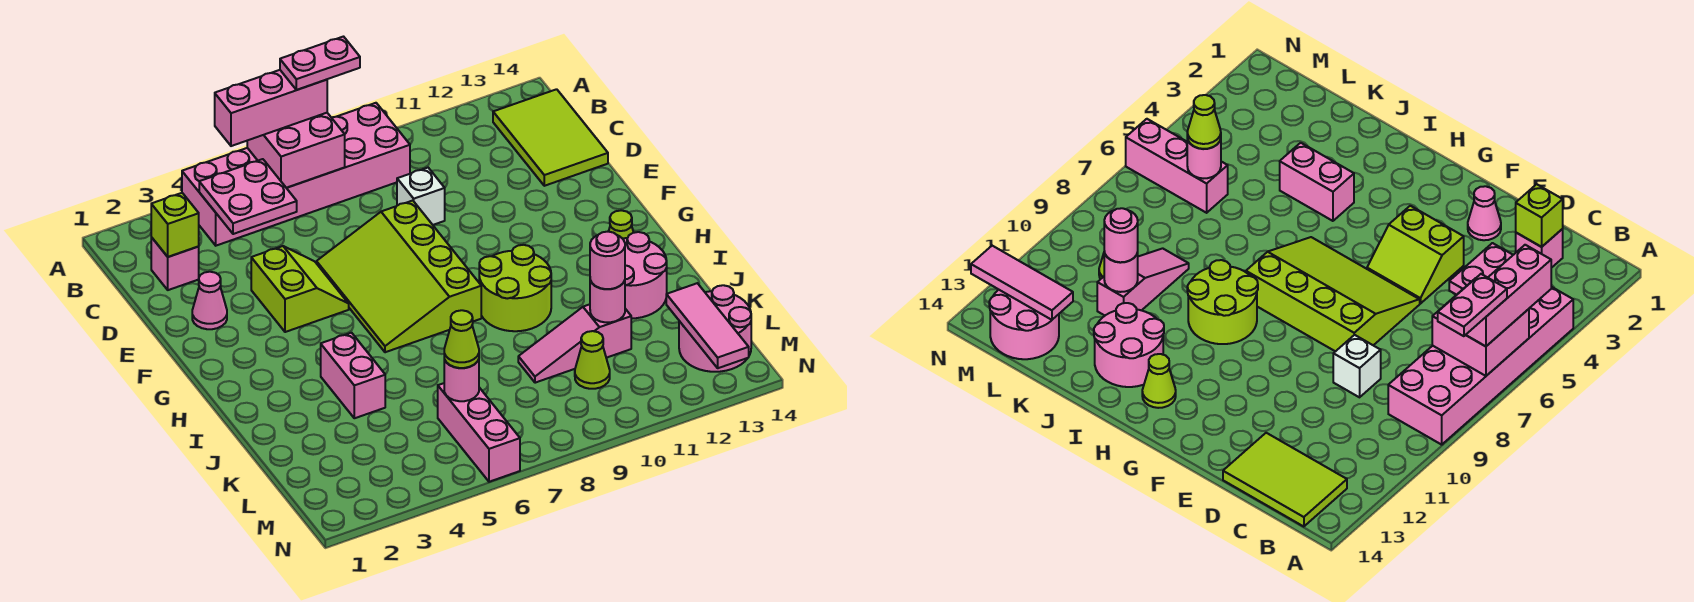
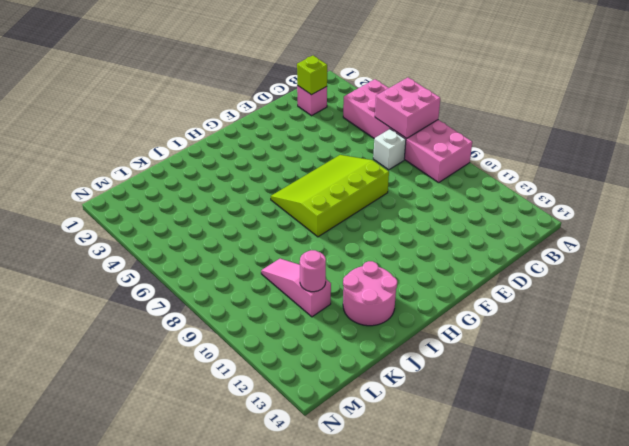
white brick C7 level 1 -> white brick D9 level 1
none -> lime tile B13:D14 level 1
none -> pink cone E2 level 1
none -> lime slope E4:F5 level 1 top 4

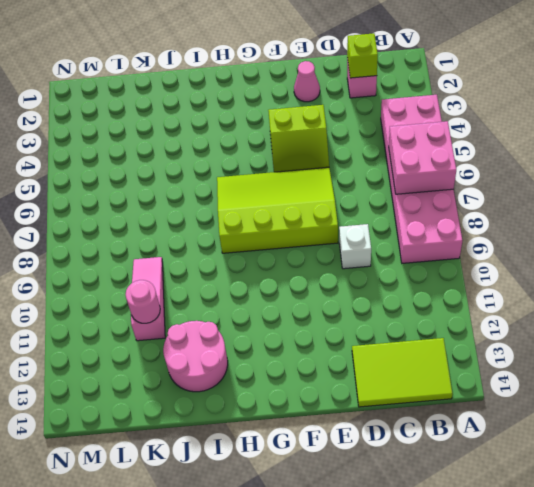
none -> lime round brick H9:I10 level 1
none -> lime cone H13 level 1
none -> pink brick I4:J4 level 1

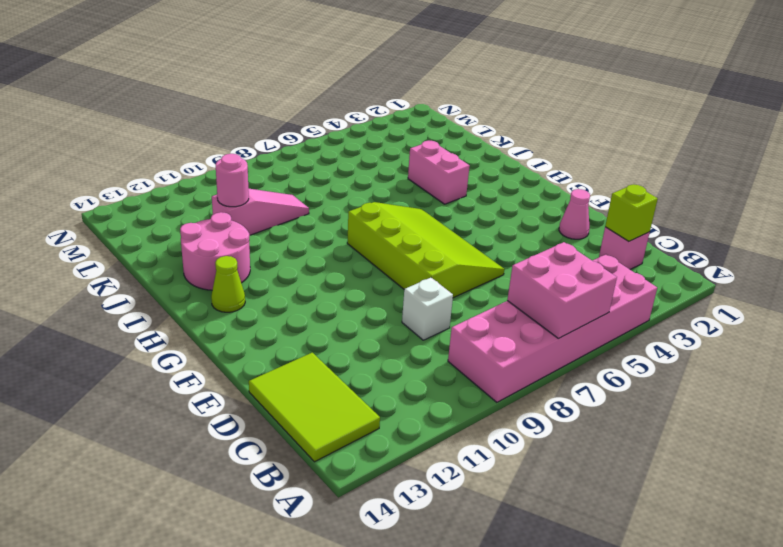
none -> lime slope E4:F5 level 1 top 4
none -> lime round brick H9:I10 level 1
none -> pink brick L6:N6 level 1

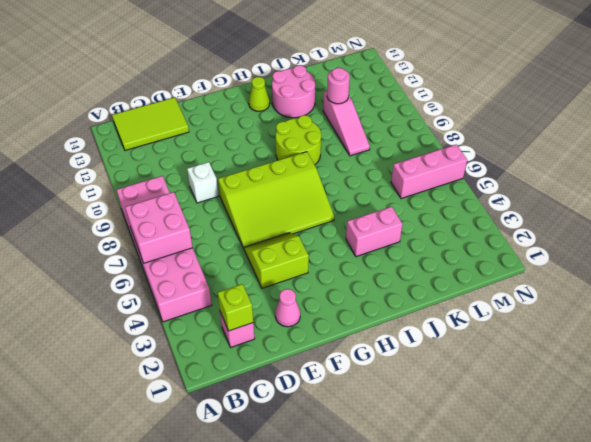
none -> lime cone L10 level 1
none -> pink round brick L13:M14 level 1
none -> pink plate B4:C5 level 2

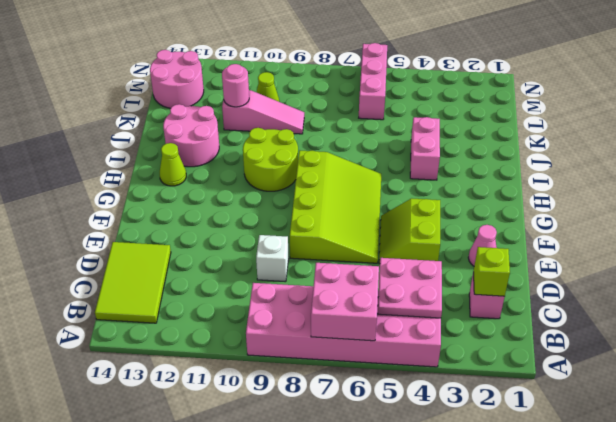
none -> pink round brick L6 level 2
none -> pink tile L13:N13 level 2
none -> pink brick A5:A7 level 3

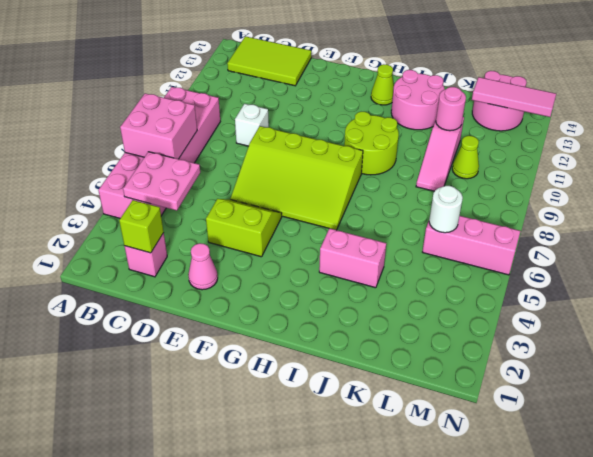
white round brick L6 level 2 -> pink round brick L6 level 2
none -> pink brick A5:A7 level 3
none -> pink round brick K11 level 3
none -> lime cone L6 level 3

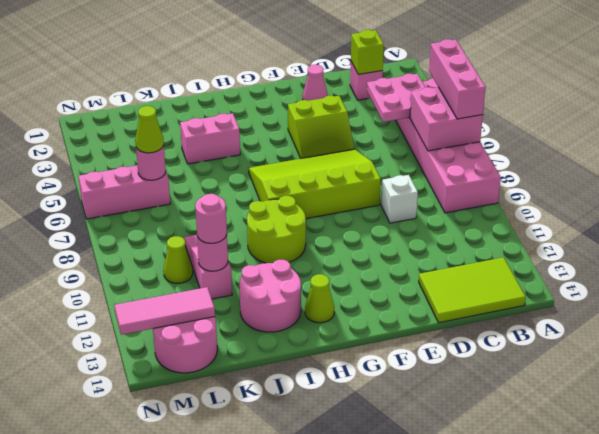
none -> pink plate A7:A8 level 4

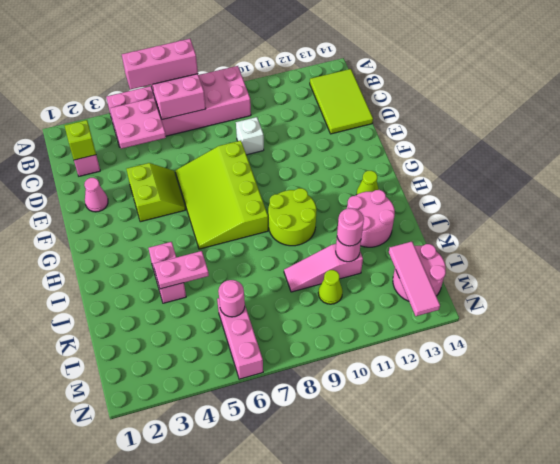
pink plate J4:J5 level 2 -> pink plate A7:A8 level 4
none -> lime cone L6 level 3

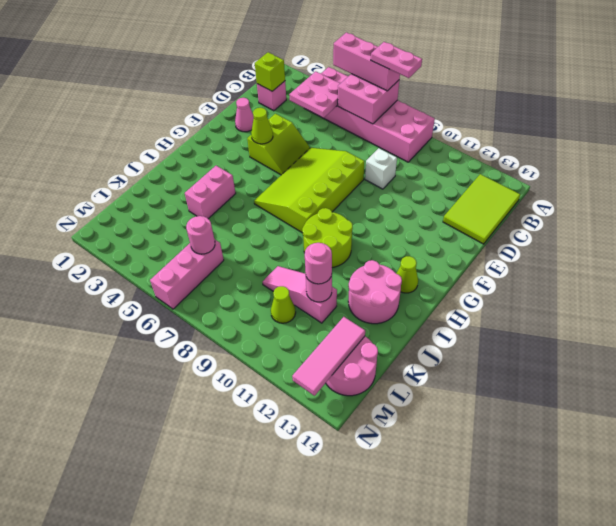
lime cone F4 level 2 -> lime cone L6 level 3

